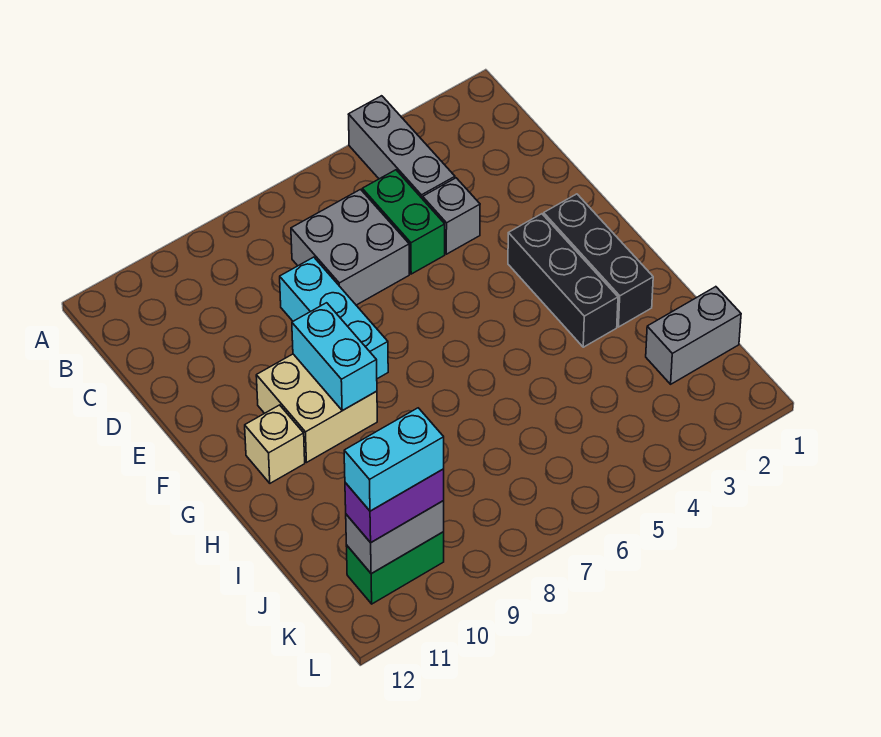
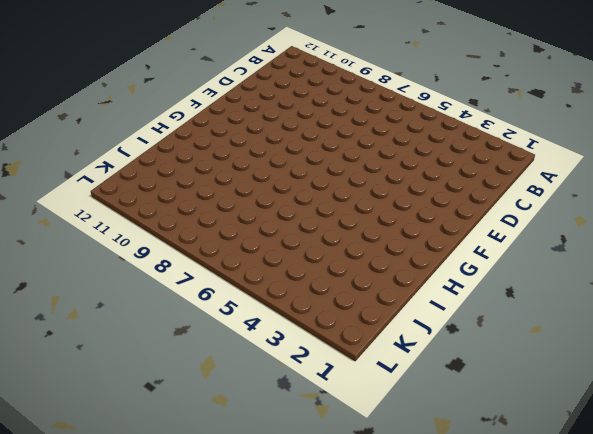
none -> grey brick A4:C4 level 1
none -> green brick C5:D5 level 1
none -> grey brick C6:D7 level 1

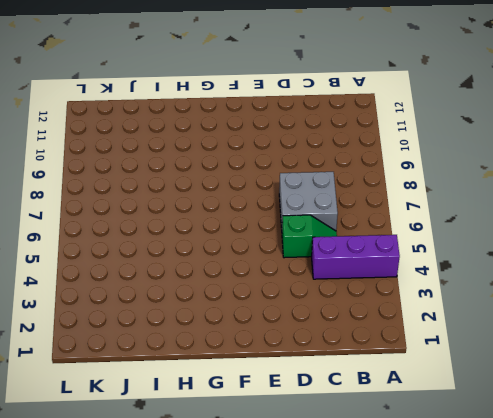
purple brick A4:C4 level 1 -> grey brick A4:C4 level 1
green slope C5:D5 level 1 top D -> green brick C5:D5 level 1
none -> grey brick D4 level 1
none -> cyan brick D8:F8 level 1
none -> black brick F2:H2 level 1

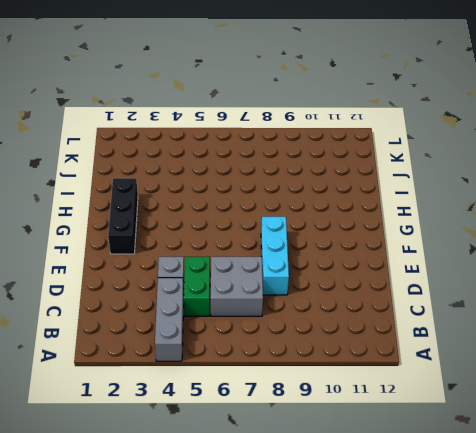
none -> black brick F3:H3 level 1
none -> tan brick F9:G10 level 1
none -> tan brick G11 level 1

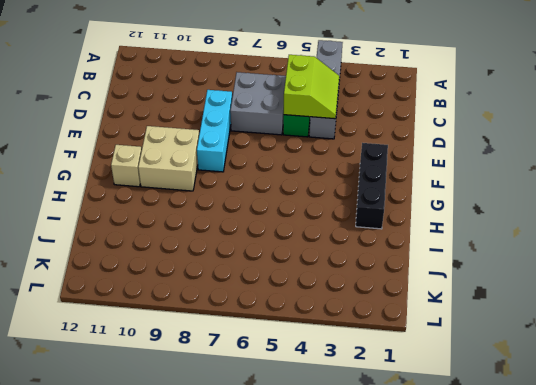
lime slope C4:D5 level 2 top 5 -> none
none -> black brick F3:H3 level 1
none -> grey brick J1:J2 level 1
none -> green brick K10:K11 level 1

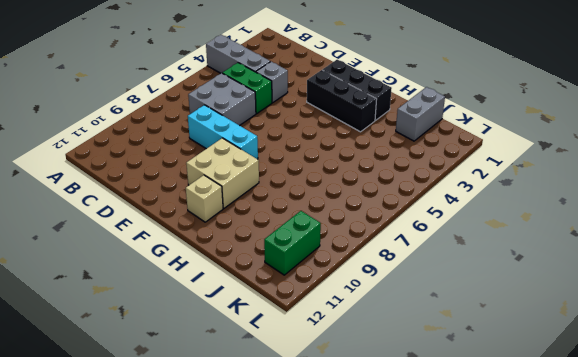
none -> cyan brick F9:G9 level 2
none -> grey brick K10:K11 level 2
none -> purple brick K10:K11 level 3

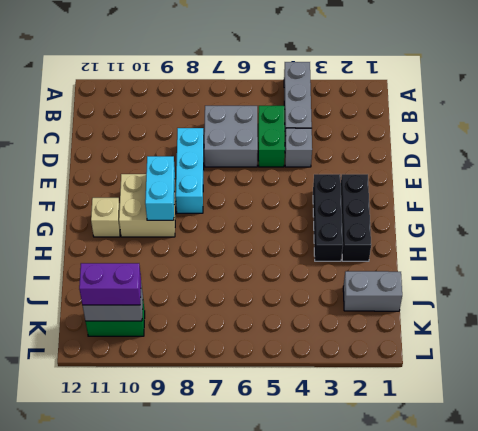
none -> cyan brick K10:K11 level 4

